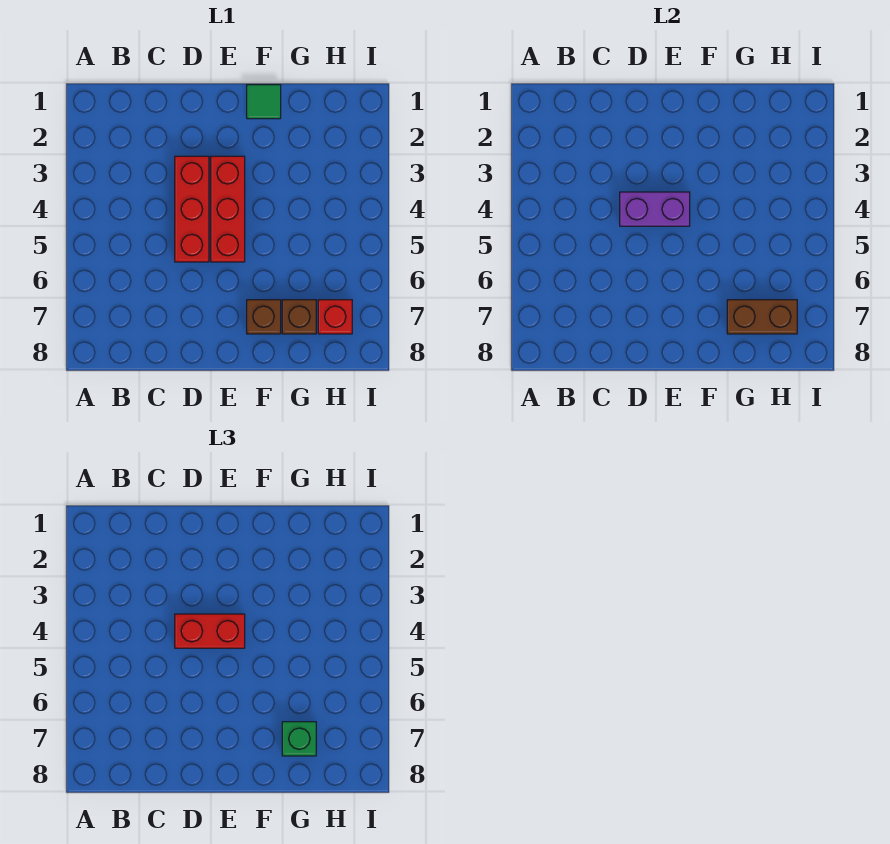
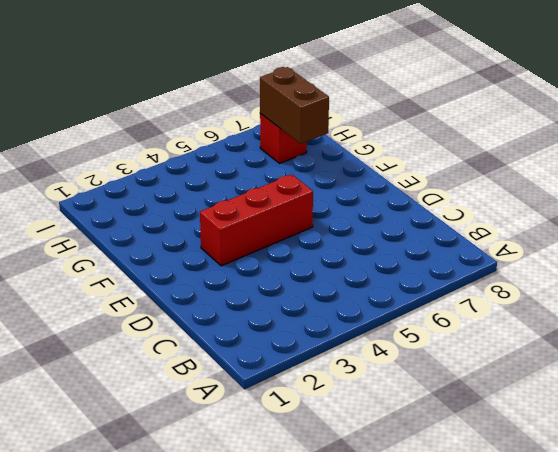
none -> red brick D3:D5 level 1
none -> green tile F1 level 1

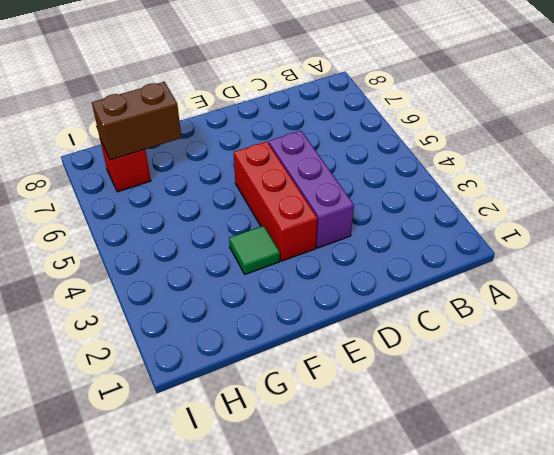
purple brick D3:D5 level 1 -> red brick D3:D5 level 1
green tile F3 level 1 -> green tile F1 level 1
none -> brown brick F7 level 1
none -> brown brick G7 level 1

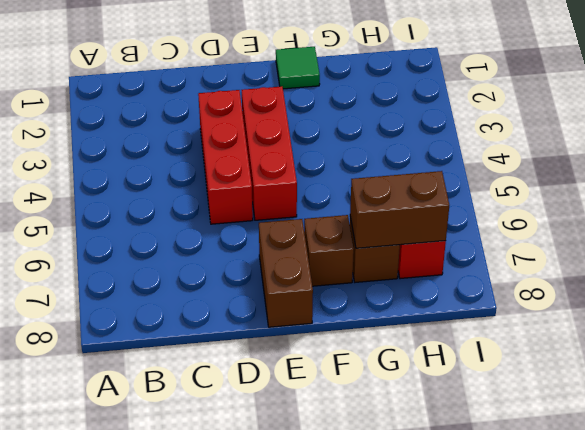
brown brick E7:E8 level 1 -> none
none -> purple brick D4:E4 level 2
none -> red brick D4:E4 level 3

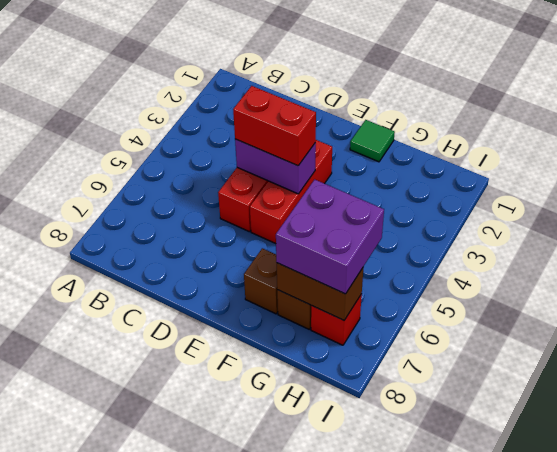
purple brick G6:H7 level 3 -> green brick G7 level 3

